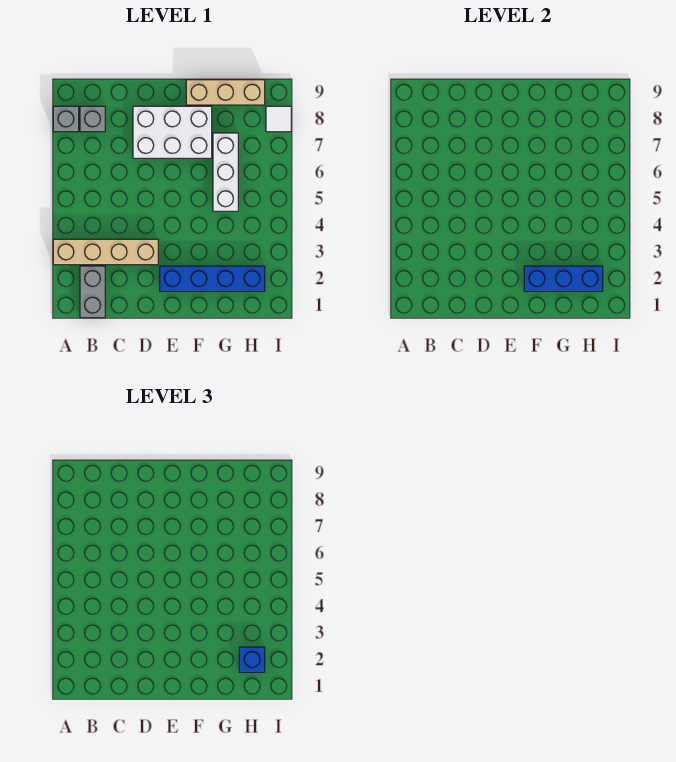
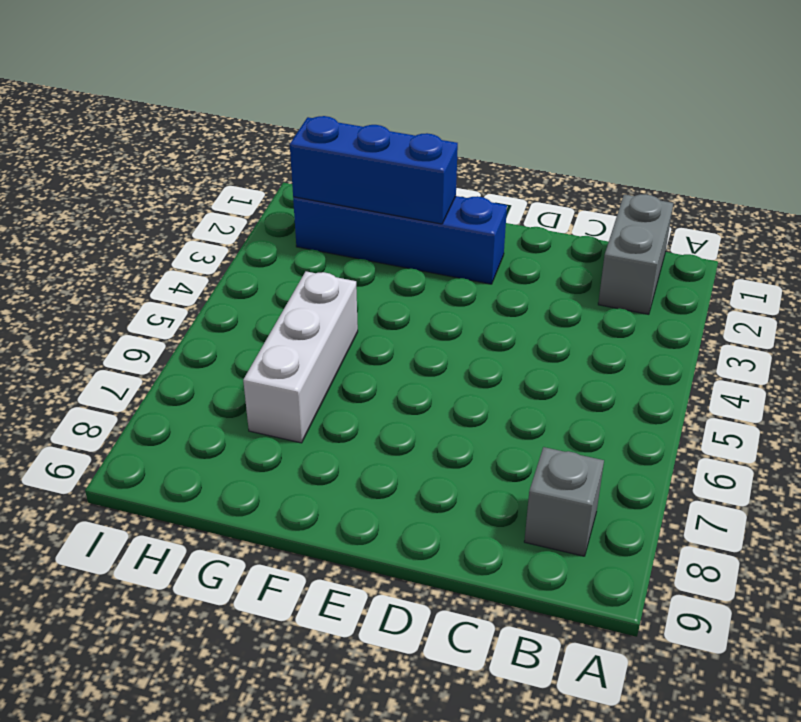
none -> tan brick A3:D3 level 1
none -> grey brick A8 level 1

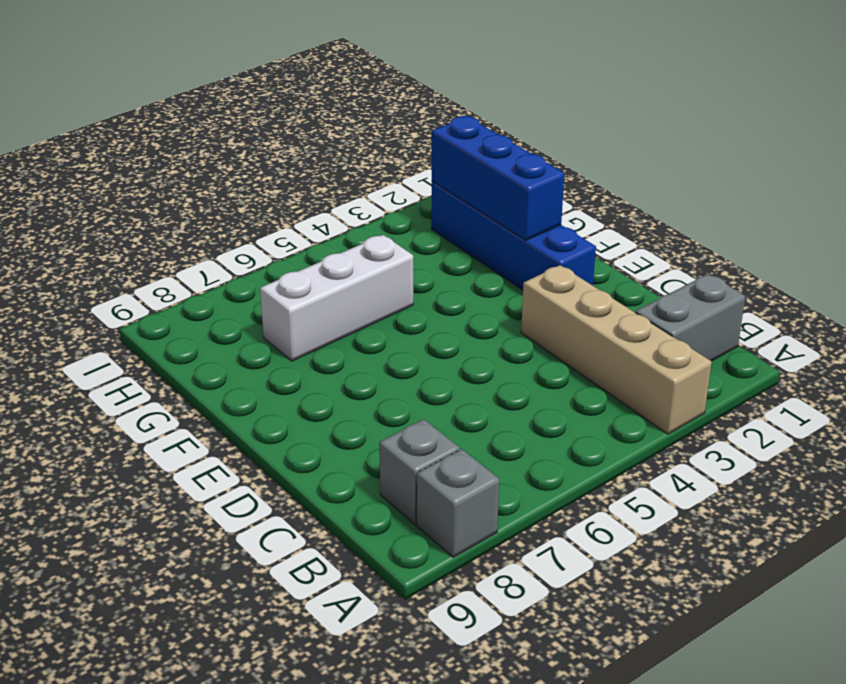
none -> white brick D7:F8 level 1
none -> tan brick F9:H9 level 1

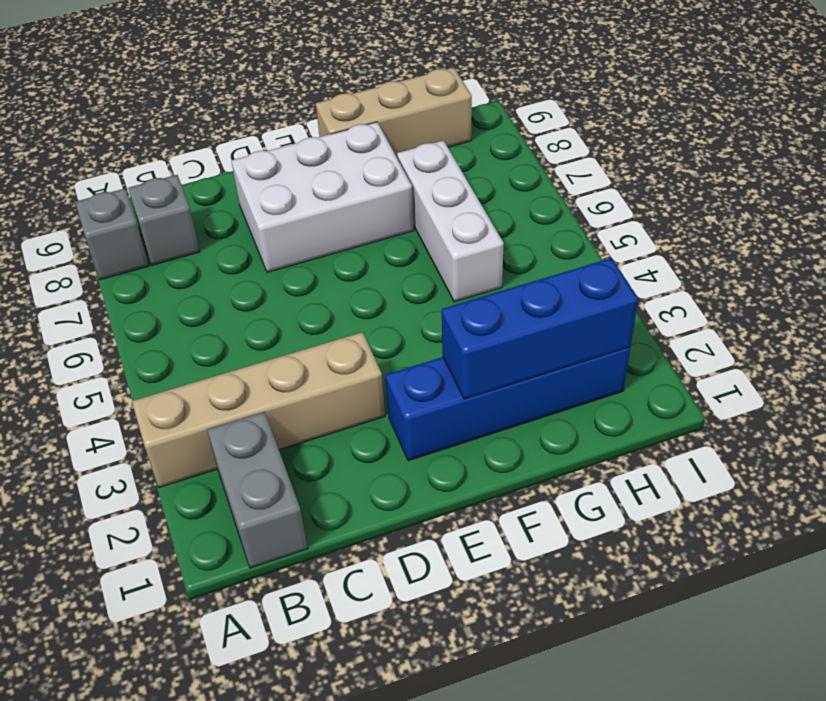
none -> white tile I8 level 1
none -> blue brick H2 level 3

